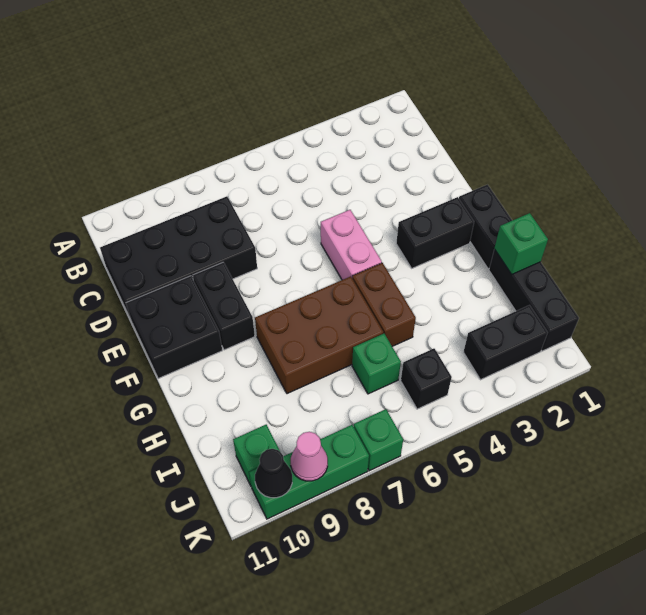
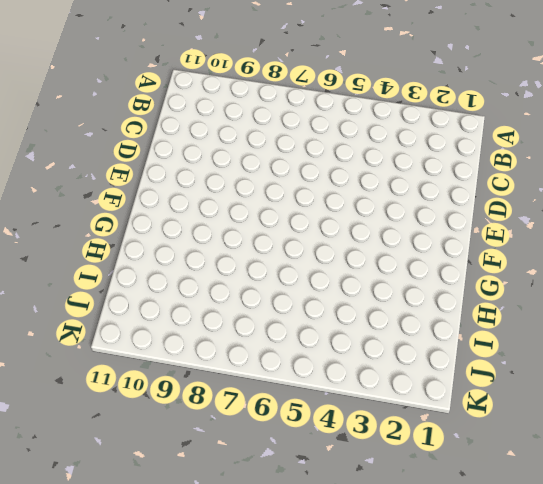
none -> black brick C8:D11 level 1
none -> pink brick E5:F5 level 1
none -> black brick E9:F9 level 1

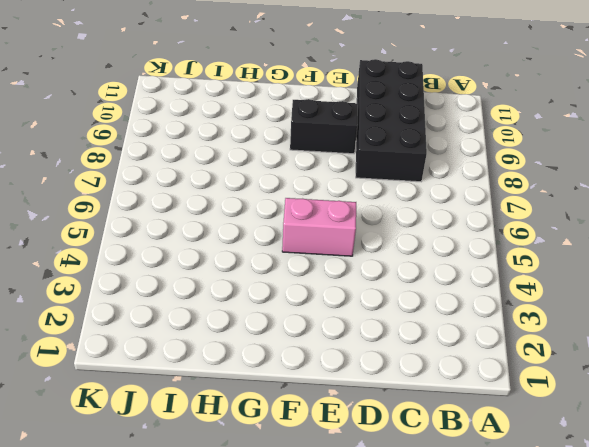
none -> black brick E10:F11 level 1
none -> black brick F1:G1 level 1
none -> black brick F2:F3 level 1

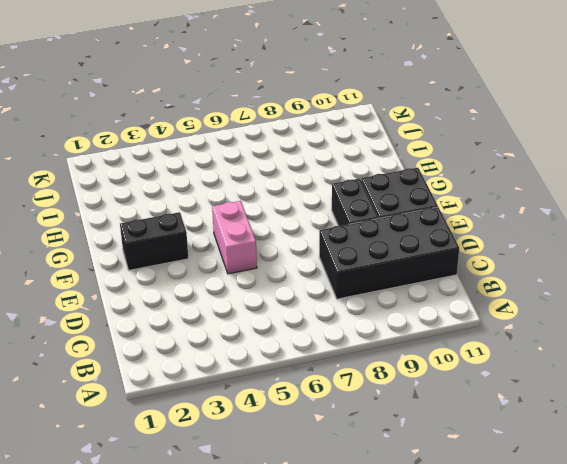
none -> black brick F1:G1 level 1
none -> brown brick G5:H5 level 1
none -> brown brick G6:H8 level 1

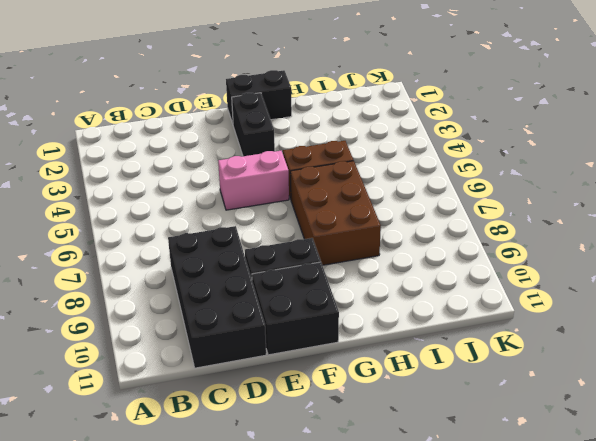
none -> black brick H1:J1 level 1
none -> green brick I6 level 1
none -> black brick J2:J3 level 1

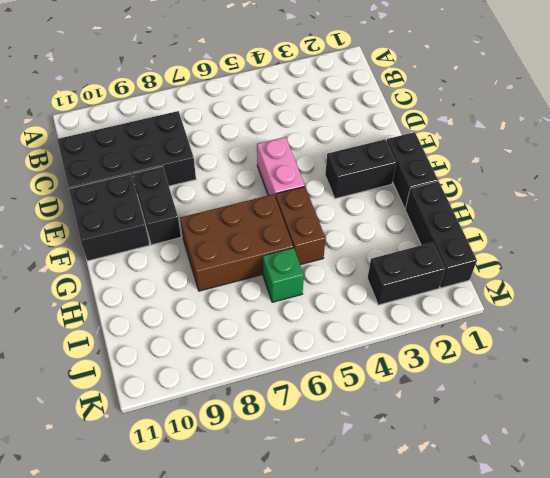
none -> black brick J5 level 1
none -> green brick J10 level 1
none -> green brick K7 level 1

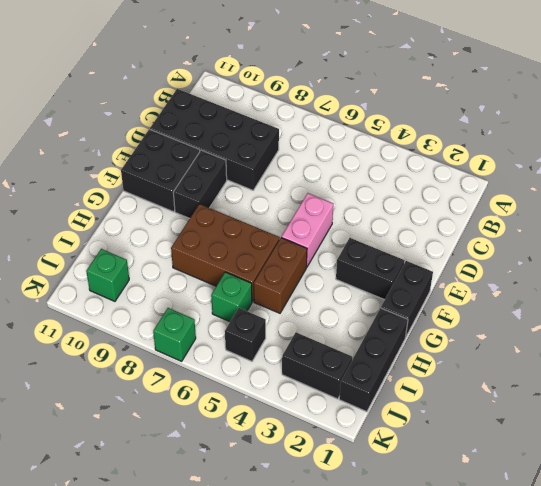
none -> green brick K8:K10 level 1
none -> green brick H1 level 2
none -> pink cone K9 level 2

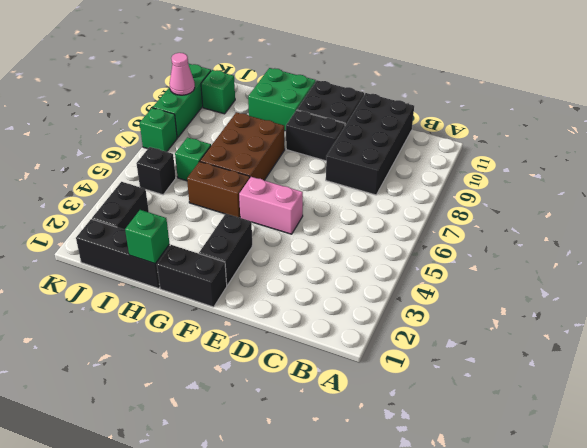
green brick G10:H11 level 1 -> none
none -> black cone K10 level 2

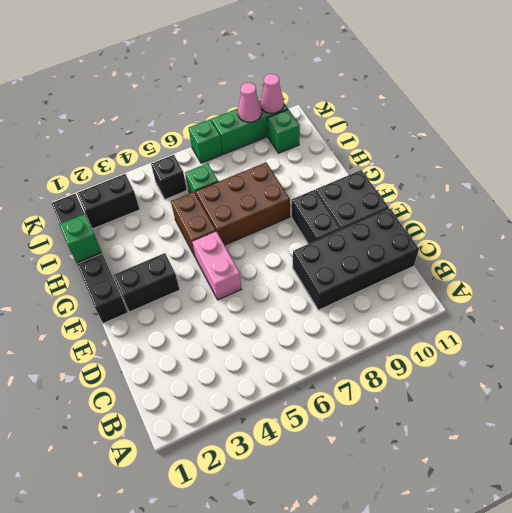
pink cone K10 level 2 -> black cone K10 level 2

